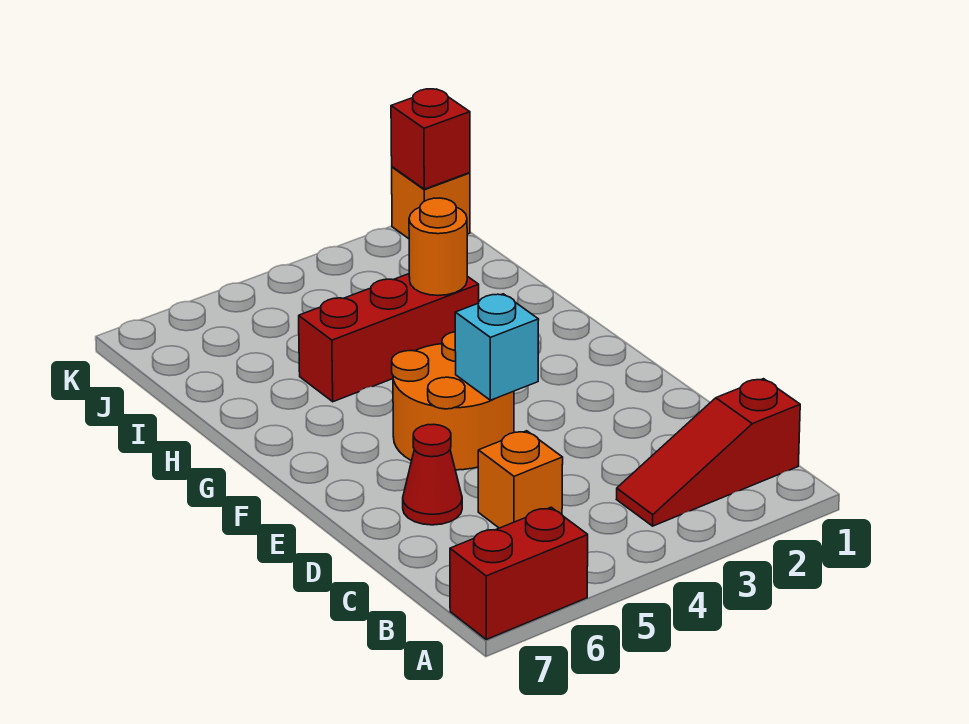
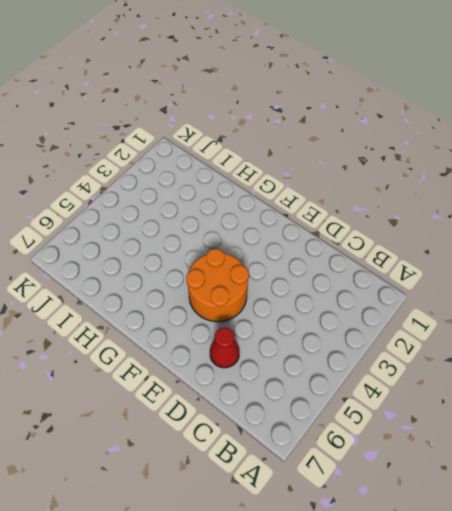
none -> red brick A6:A7 level 1
none -> red slope B1:B3 level 1 top 1

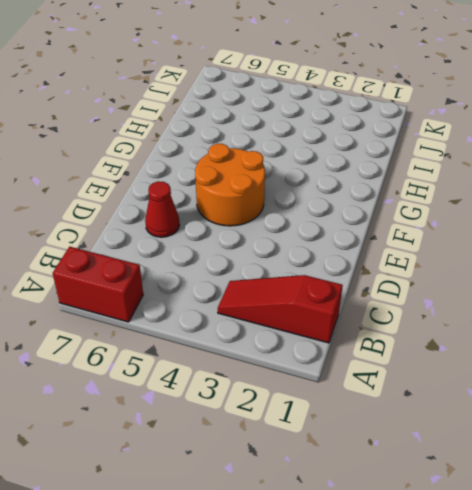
none -> orange brick C5 level 1
none -> red brick H3:H5 level 1

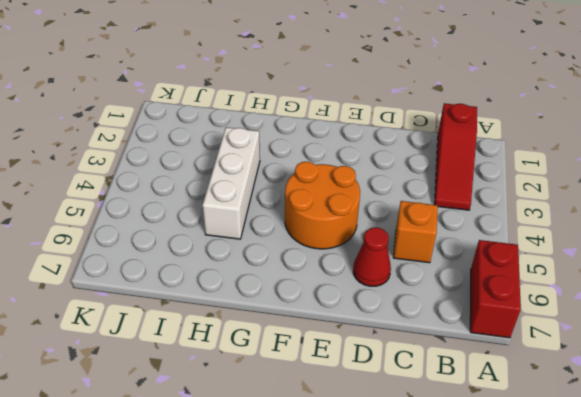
white brick H3:H5 level 1 -> red brick H3:H5 level 1
none -> orange brick K1 level 1
none -> cyan brick E4 level 2

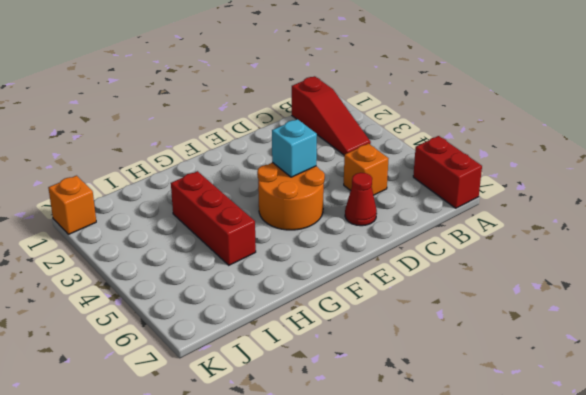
none -> orange round brick H3 level 2
none -> red brick K1 level 2

